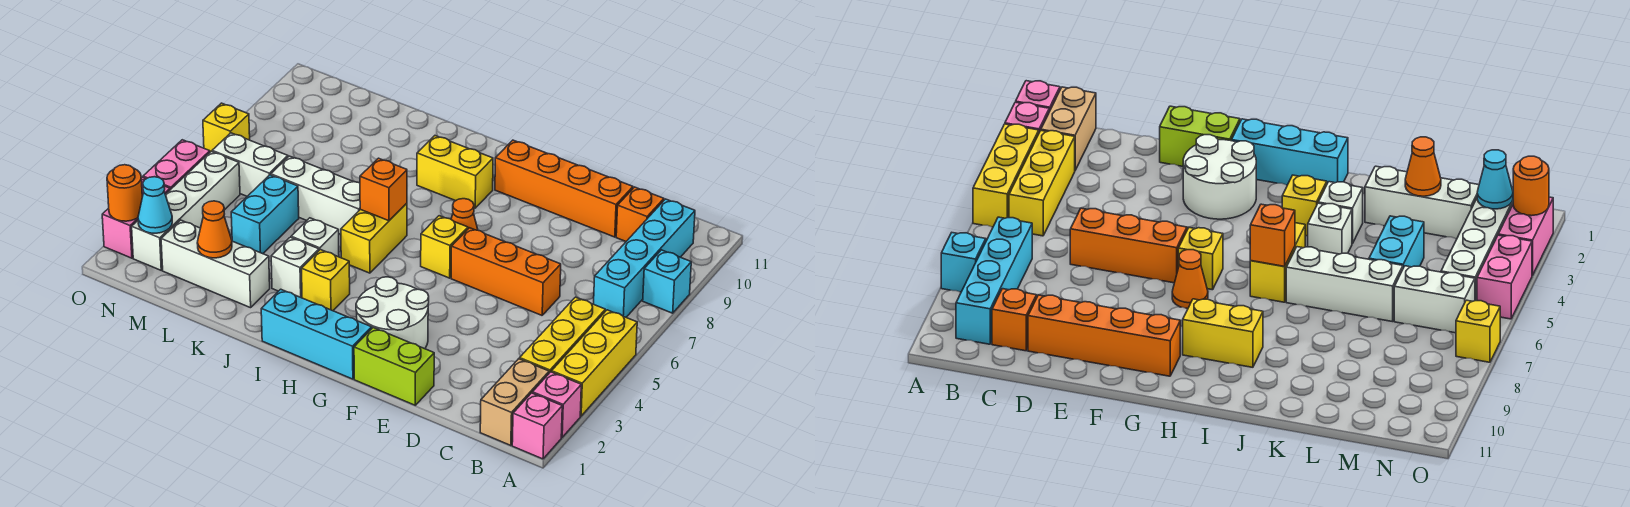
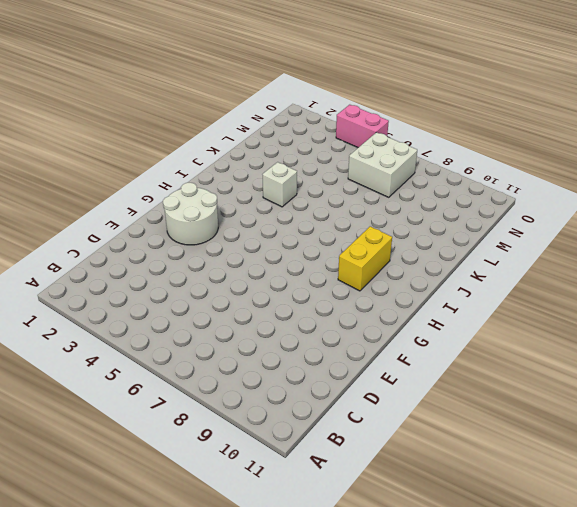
white brick M6:N7 level 1 -> white brick M6:N6 level 1
none -> pink brick A1 level 1
none -> pink brick A2 level 1
none -> yellow brick A3:A5 level 1
none -> cyan brick A8 level 1

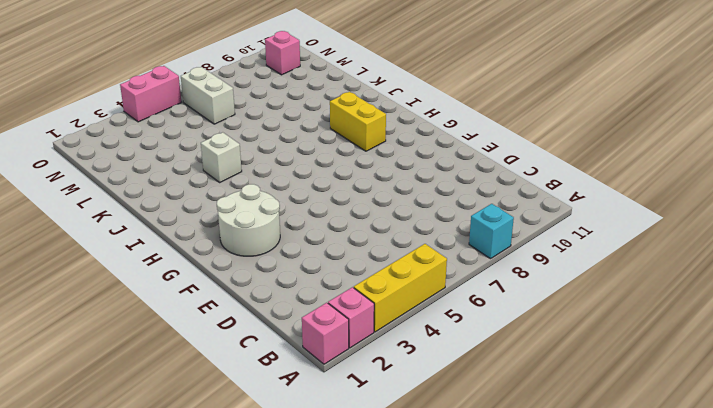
pink brick N10 level 1 -> none
none -> tan brick B1:B2 level 1
none -> yellow brick B3:B5 level 1
none -> cyan brick B7:B10 level 1
none -> orange brick C10 level 1

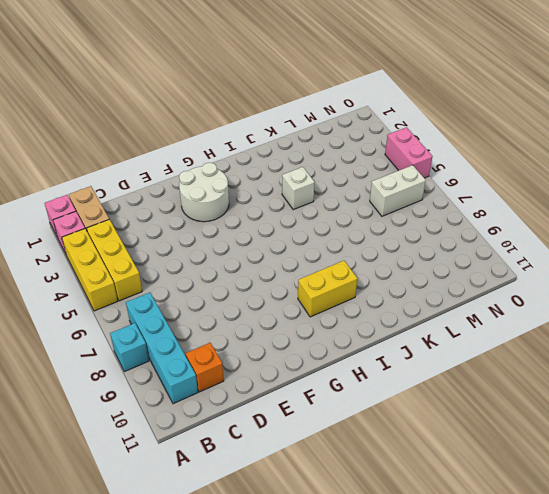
none -> orange brick D6:F6 level 1
none -> orange brick D10:G10 level 1
none -> lime brick E1:F1 level 1
none -> cyan brick G1:I1 level 1

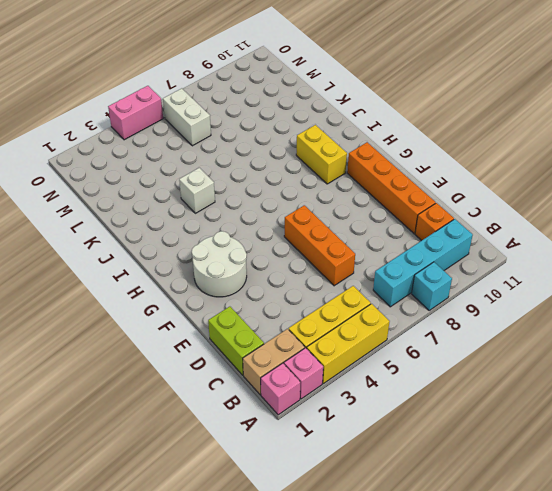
lime brick C1:D1 level 1 -> lime brick E1:F1 level 1
none -> cyan brick G1:I1 level 1
none -> yellow brick G6 level 1
none -> orange cone G7 level 1
none -> yellow brick I3 level 1

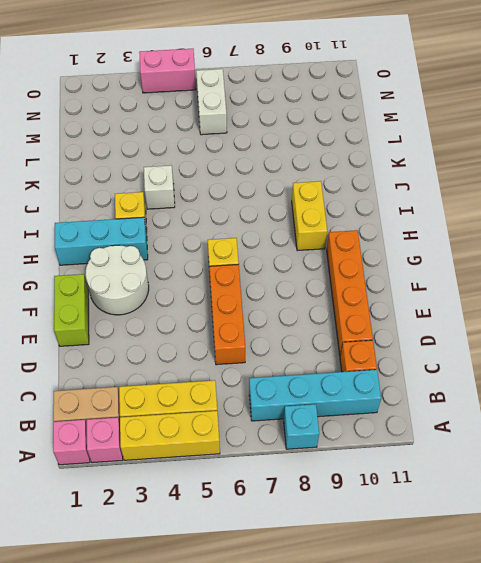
cyan brick H1:H3 level 1 -> cyan brick G1:I1 level 1
none -> orange cone G7 level 1
none -> yellow brick I5:I6 level 1
none -> white brick J3 level 1
none -> white brick J6:L6 level 1

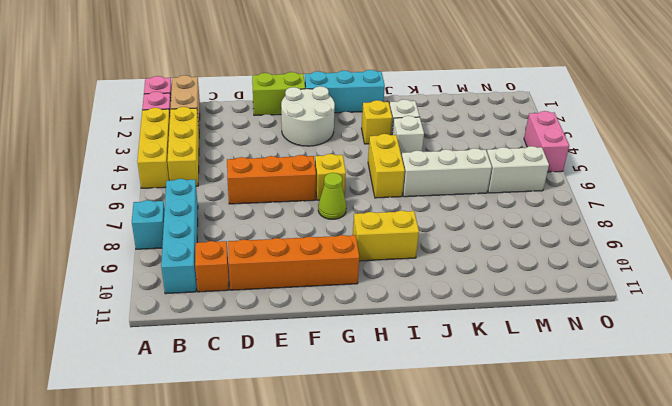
lime cone G7 level 1 -> orange cone G7 level 1
none -> white brick K2:M2 level 1
none -> cyan brick L4:L5 level 1
none -> white brick N2:N5 level 1
none -> pink brick O2:O3 level 1

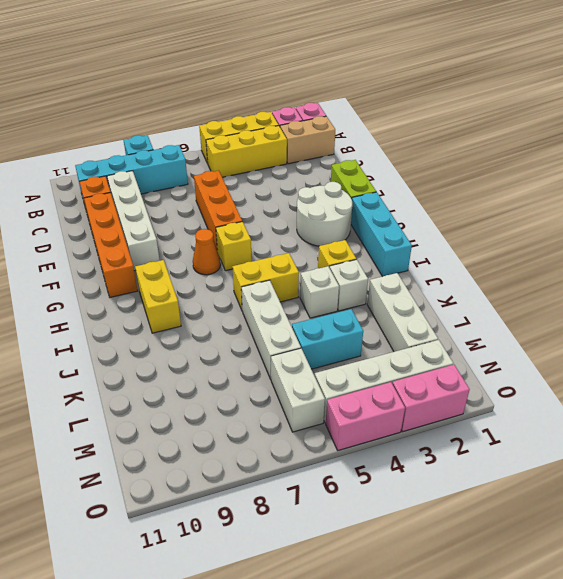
white brick C9:F9 level 1 -> none
none -> yellow brick O7 level 1
none -> orange brick I6 level 2
none -> orange cone L2 level 2
none -> cyan cone N2 level 2

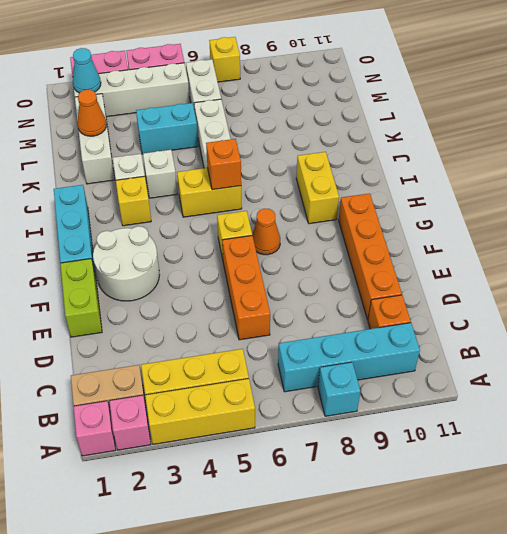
none -> orange round brick O2 level 2

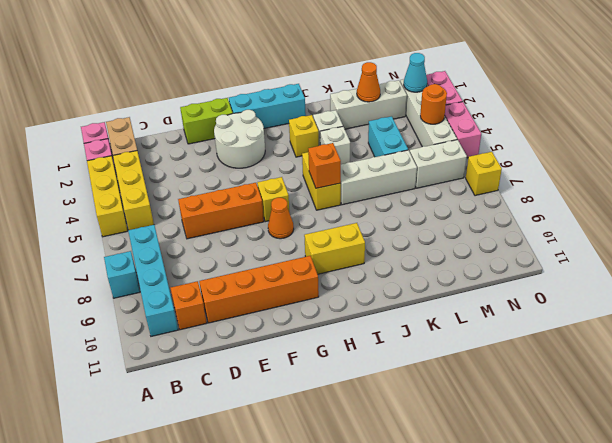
orange round brick N4 level 2 -> orange round brick O2 level 2

